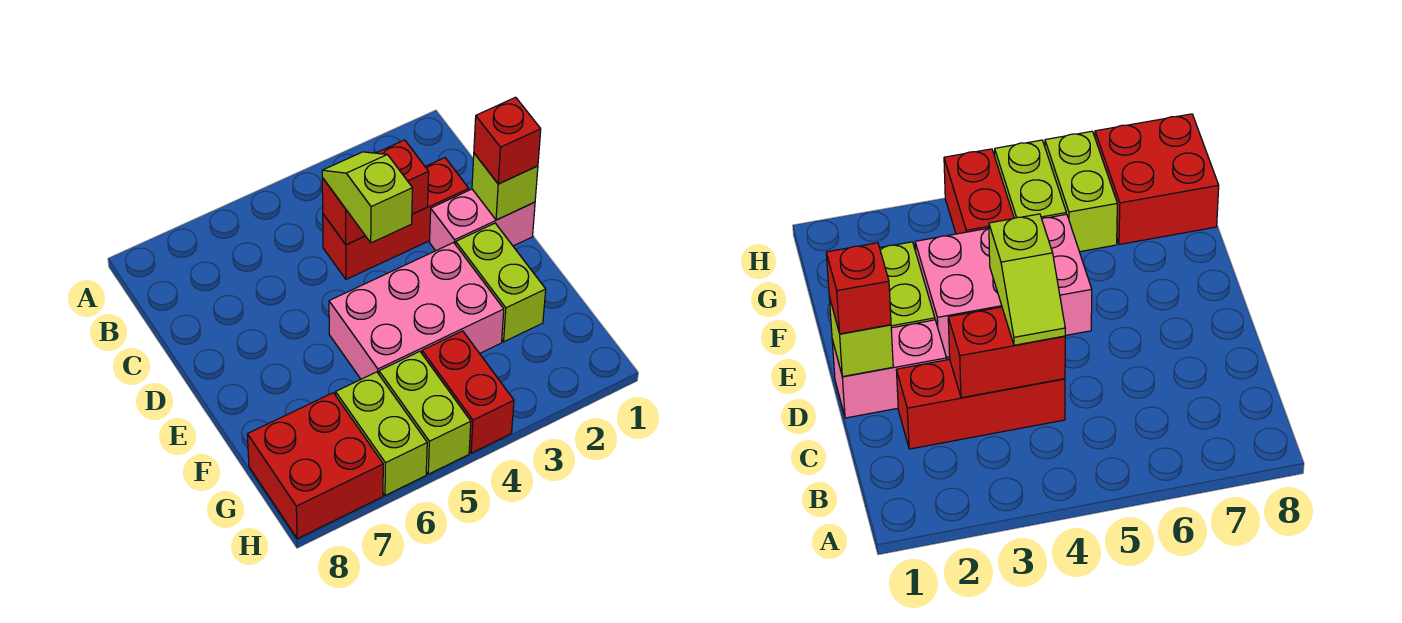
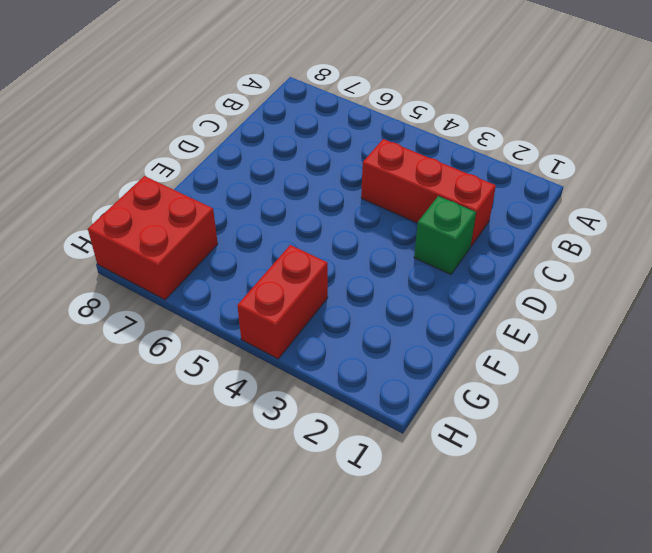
green brick D2 level 1 -> pink brick D1:D2 level 1
none -> lime brick E2:F2 level 1
none -> pink brick E3:F5 level 1
none -> lime brick G5:H5 level 1

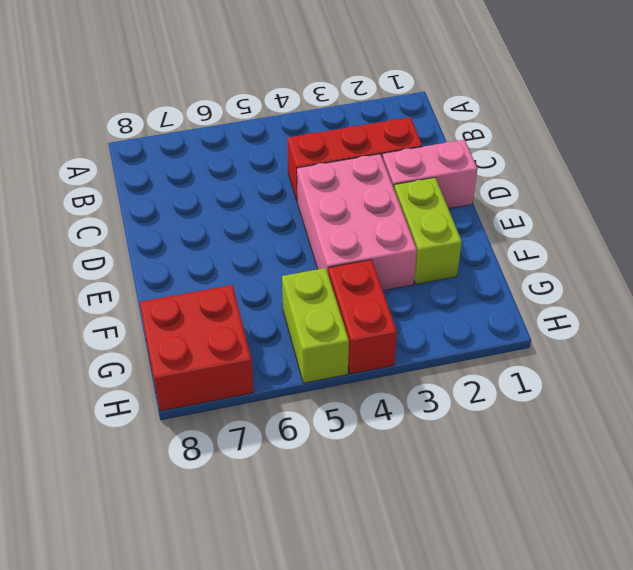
pink brick D3:F4 level 1 -> pink brick E3:F5 level 1
none -> lime brick G6:H6 level 1
none -> red brick C3:C4 level 2
none -> lime brick D1 level 2

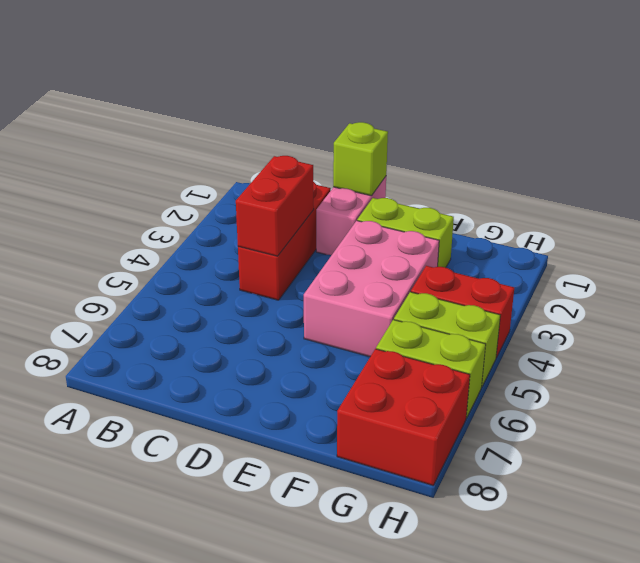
none -> lime slope C4:D4 level 3 top D
none -> red brick D1 level 3

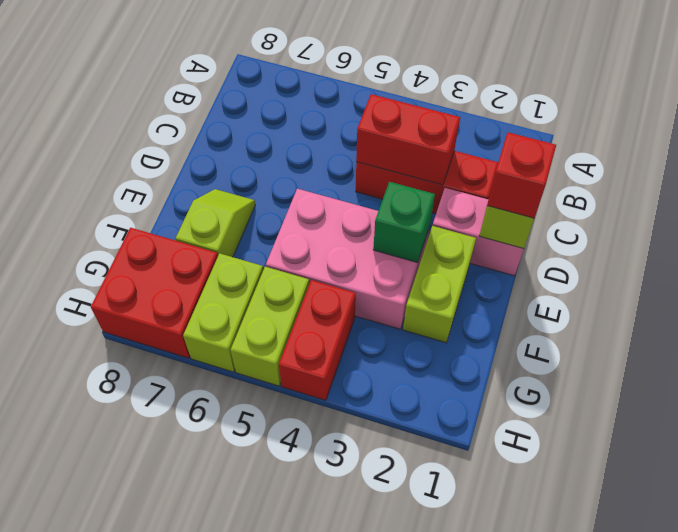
green brick E3 level 2 -> none
lime slope E7:F7 level 1 top F -> lime slope C4:D4 level 3 top D

